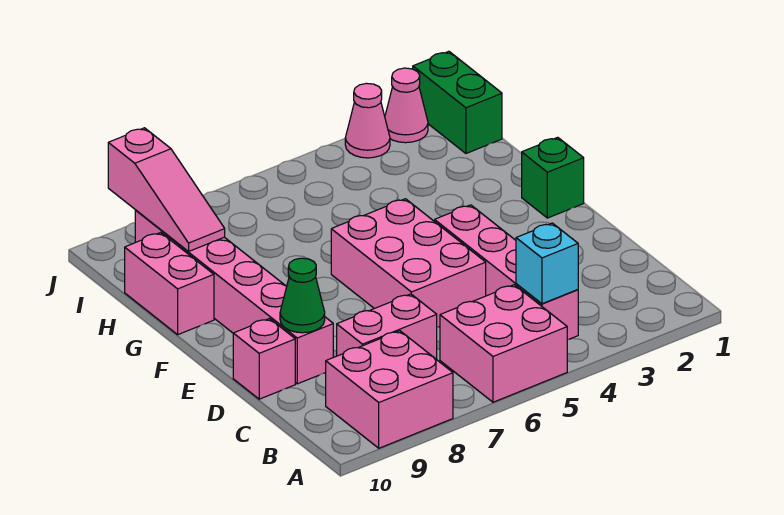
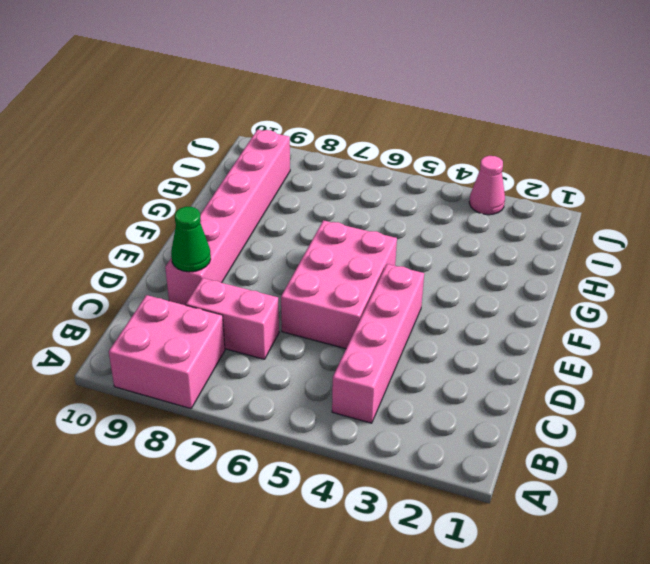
none -> pink brick A5:B6 level 1
none -> pink brick D10 level 1
none -> green brick F1 level 1

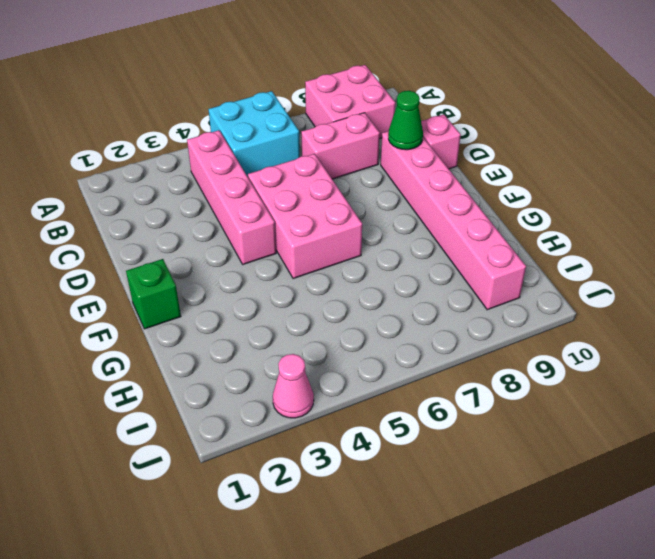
cyan brick A5:B6 level 1 -> pink brick A5:B6 level 1
none -> pink brick G10:H10 level 1
none -> green brick I1:J1 level 1
none -> pink cone J2 level 1

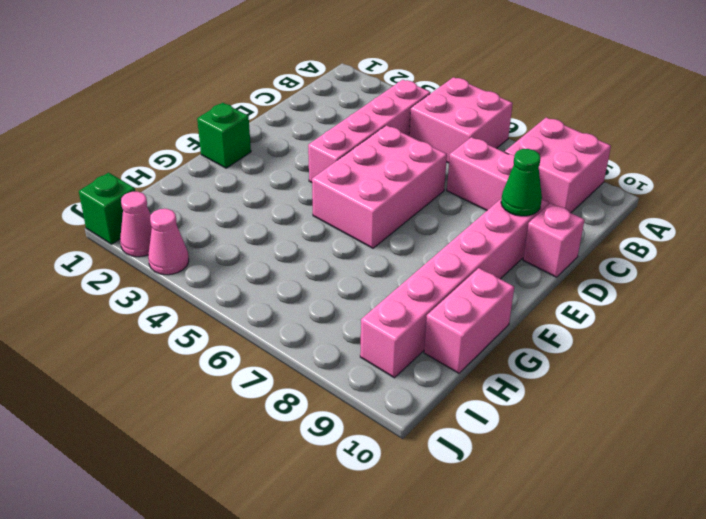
green brick J1 level 1 -> green brick I1:J1 level 1
none -> cyan brick B4 level 2
none -> pink slope H9:J9 level 2 top J

